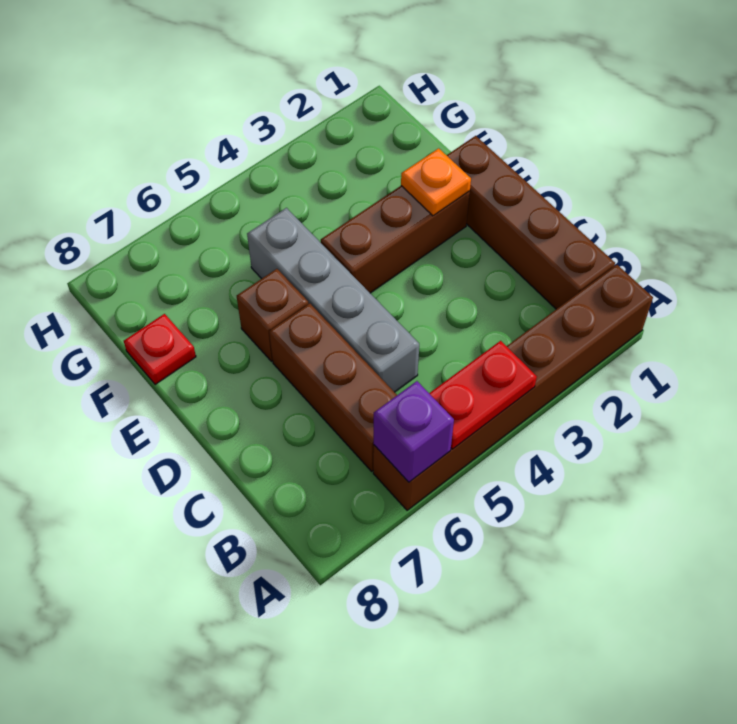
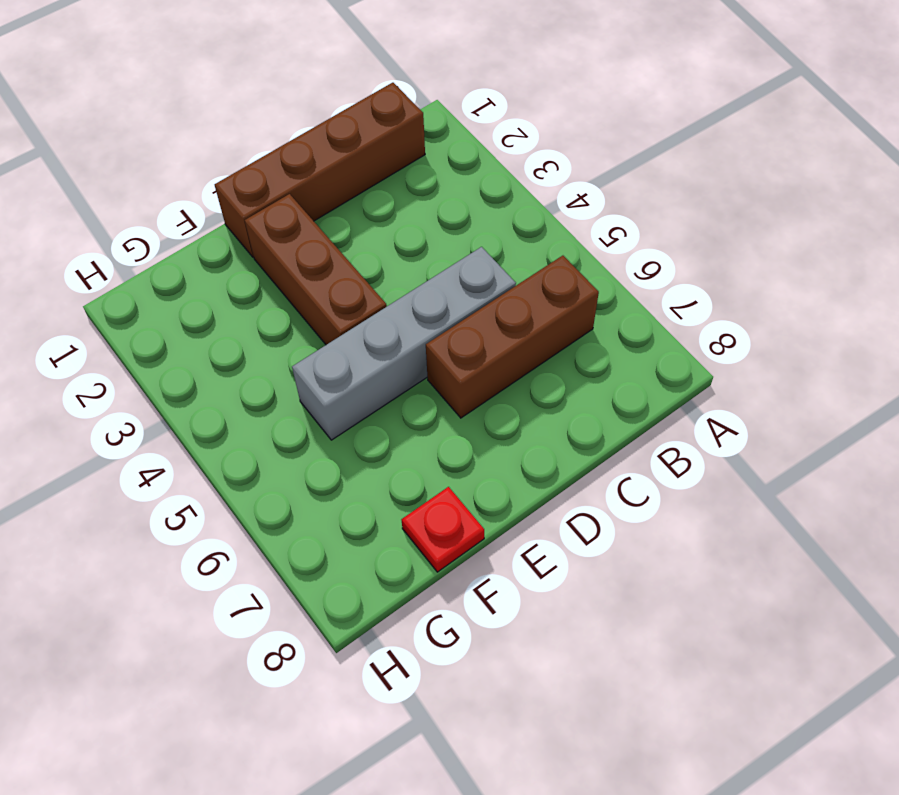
none -> brown brick A1:A6 level 1
none -> brown brick E6 level 1

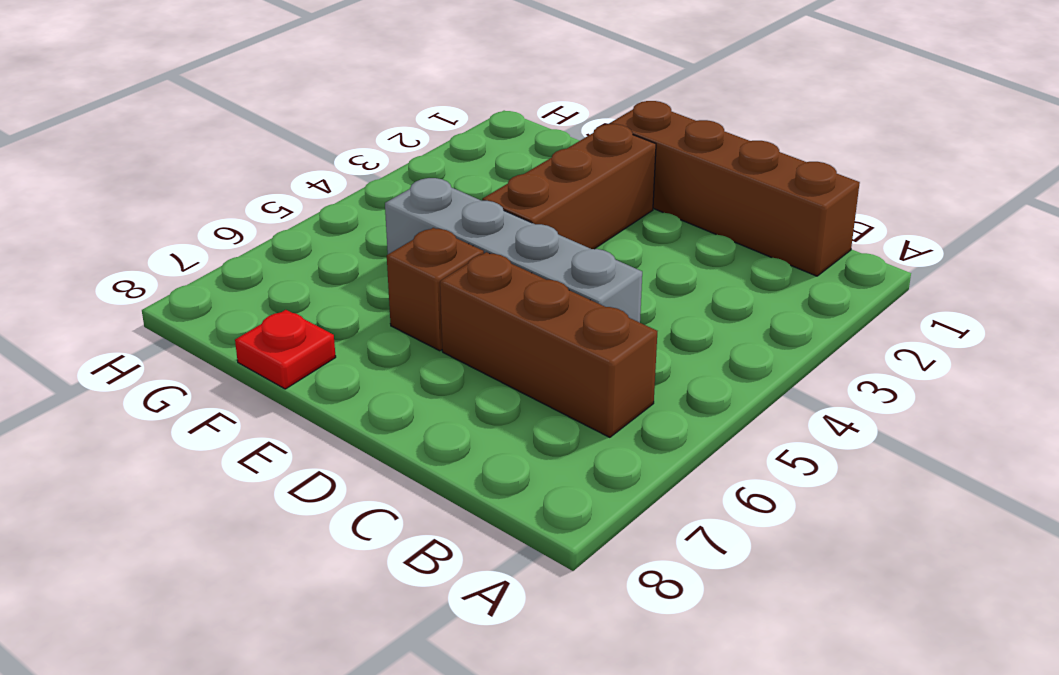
none -> brown brick A1:A6 level 1
none -> red plate A4:A5 level 2

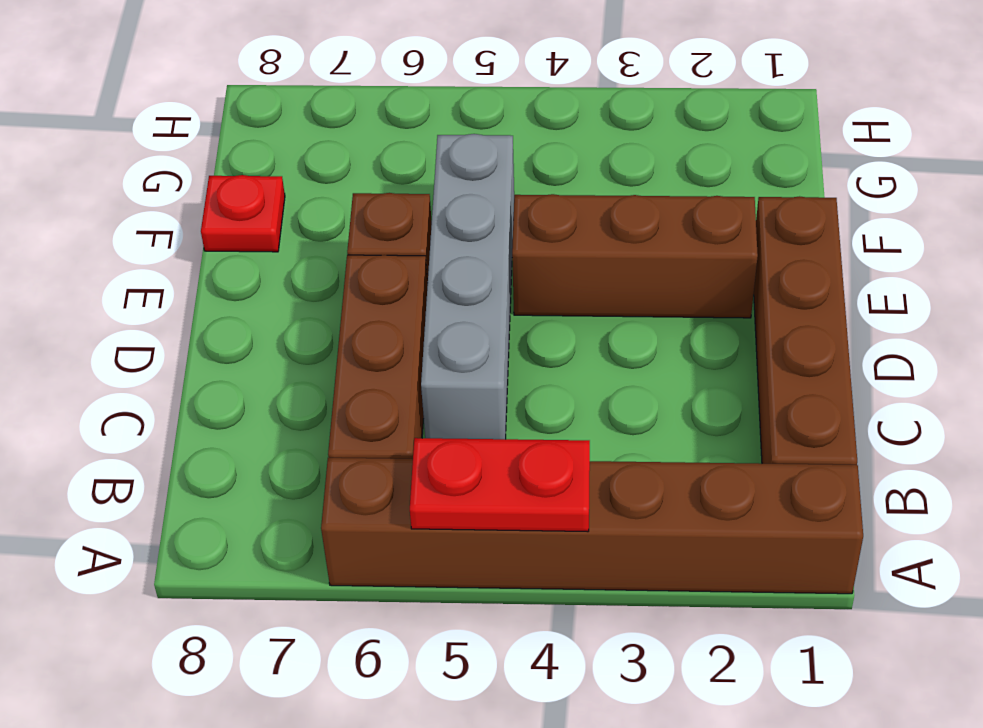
none -> purple brick A6 level 2
none -> orange plate E2 level 2

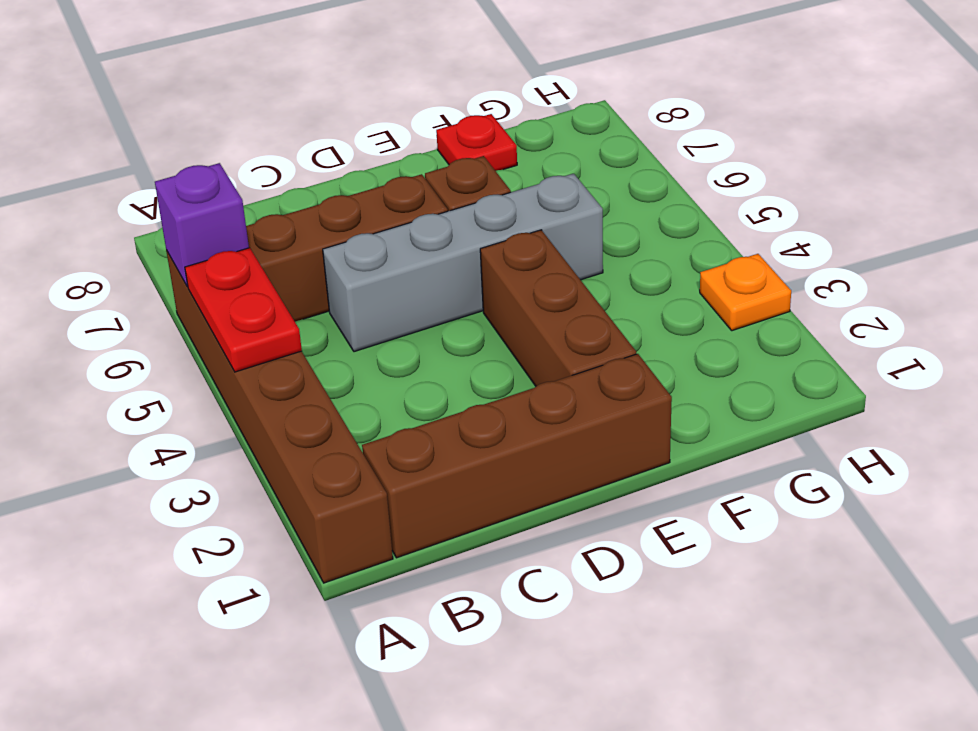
orange plate H3 level 1 -> orange plate E2 level 2

